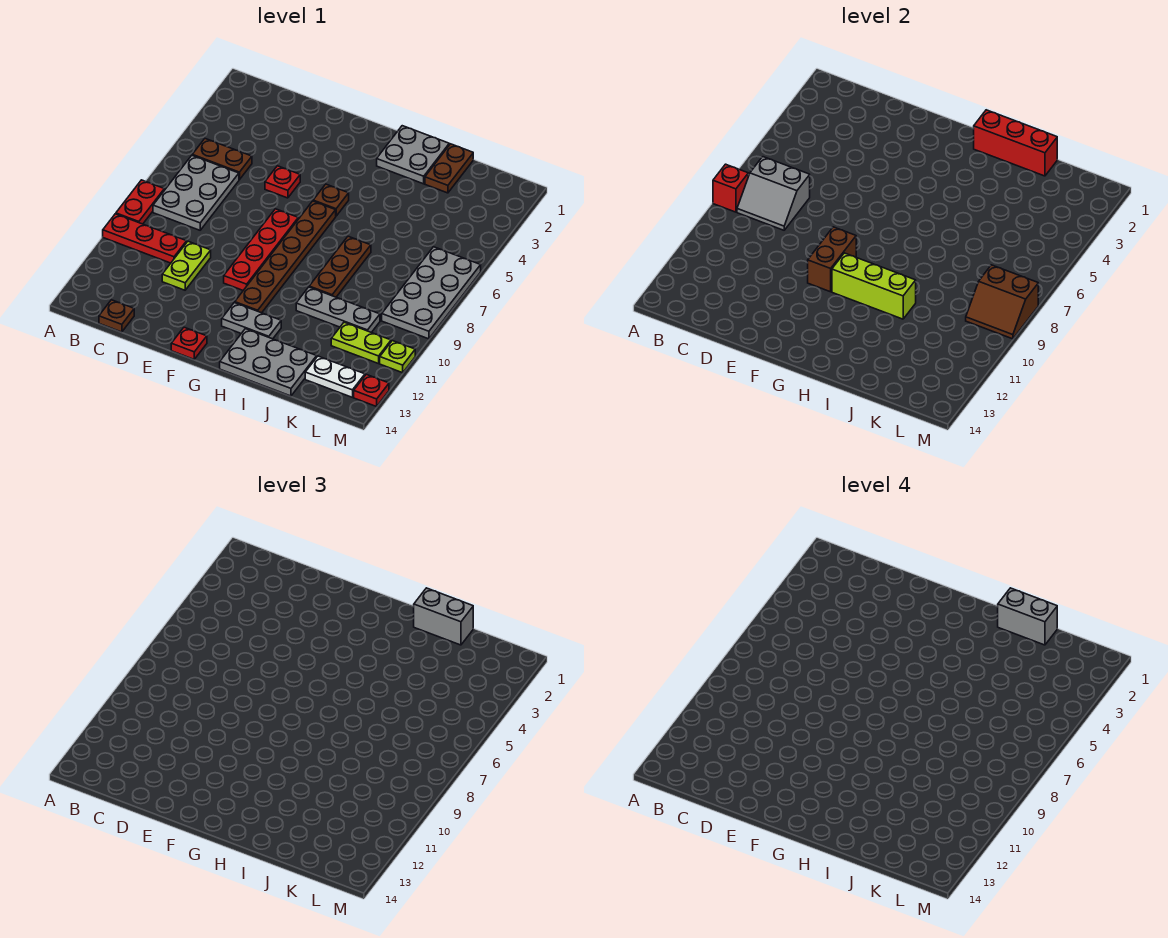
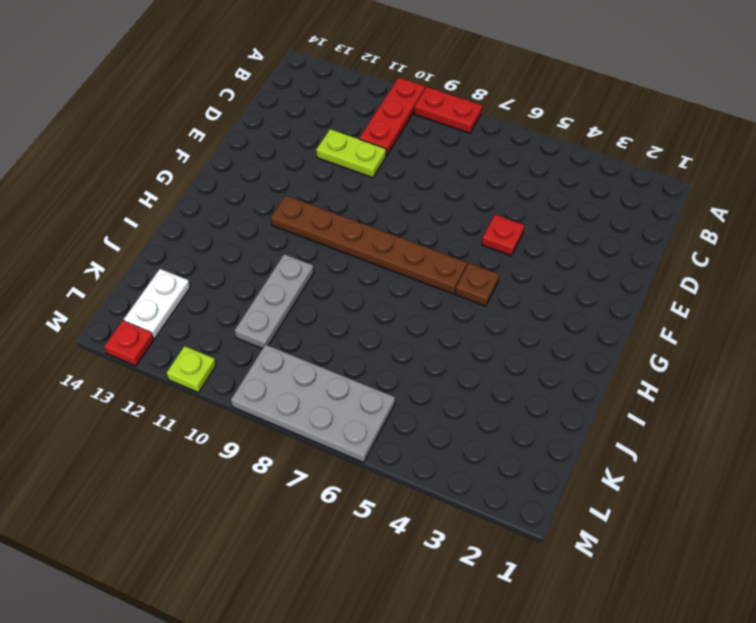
none -> brown plate B5:C5 level 1
none -> grey plate B6:C8 level 1
none -> brown plate C14 level 1
none -> red plate F7:F10 level 1

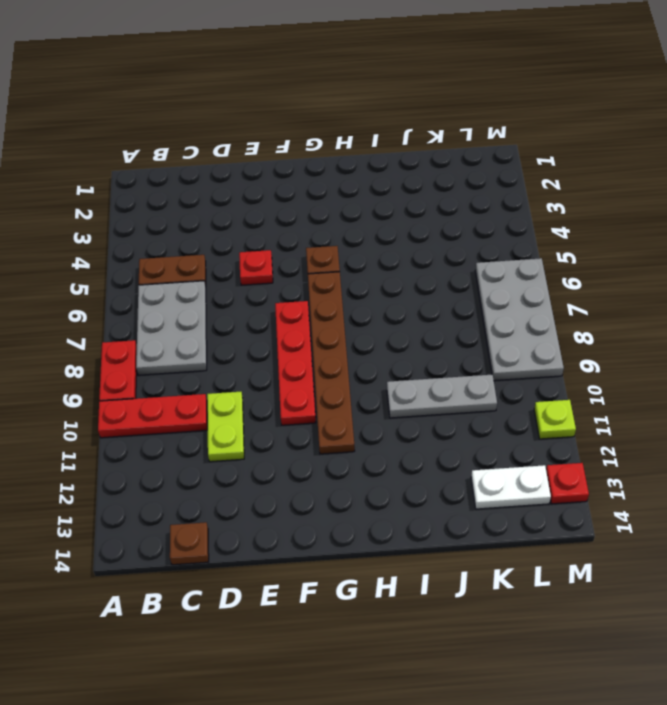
none -> red plate F14 level 1
none -> grey plate G12:H12 level 1
none -> grey plate H1:I2 level 1
none -> grey plate H13:J14 level 1

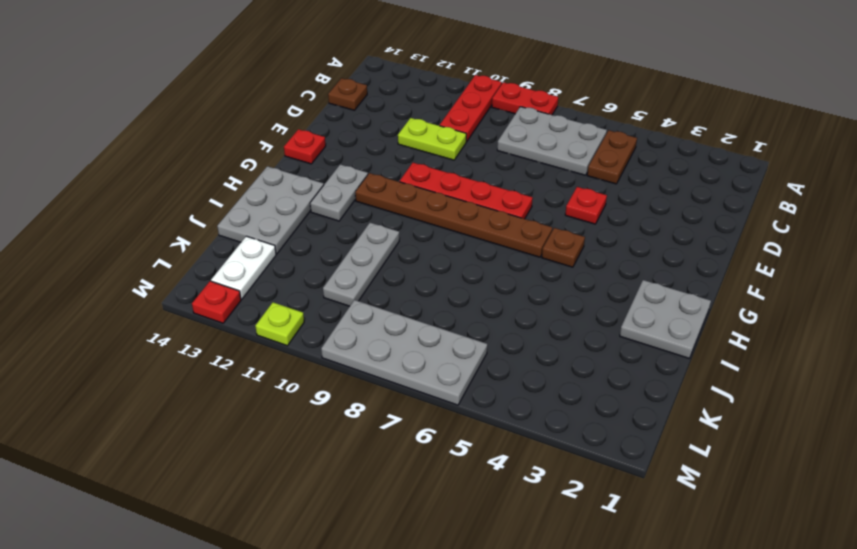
none -> brown plate I7:I9 level 1
none -> brown plate J1:J2 level 1
none -> lime plate K11:L11 level 1
none -> red brick A8 level 2

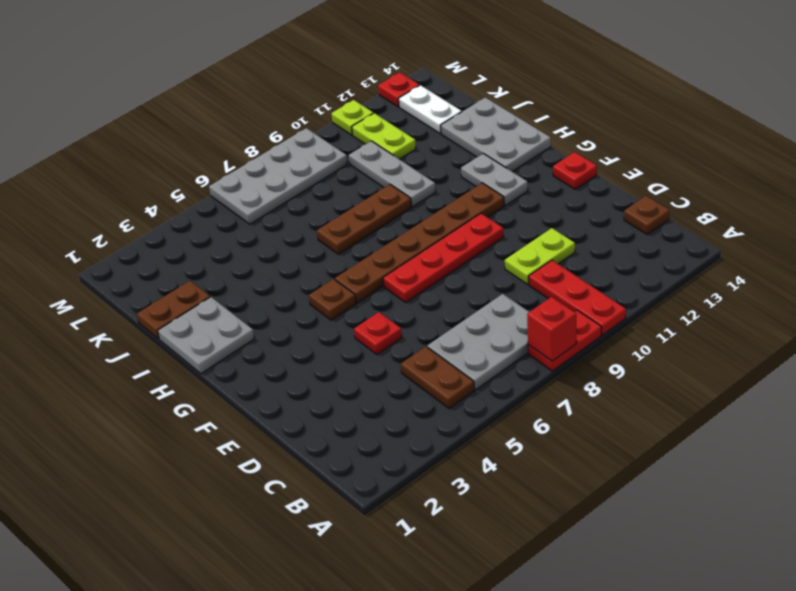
none -> grey slope B7:C8 level 2 top 7
none -> brown brick F9:F10 level 2
none -> lime brick G10:I10 level 2
none -> red brick H1:J1 level 2

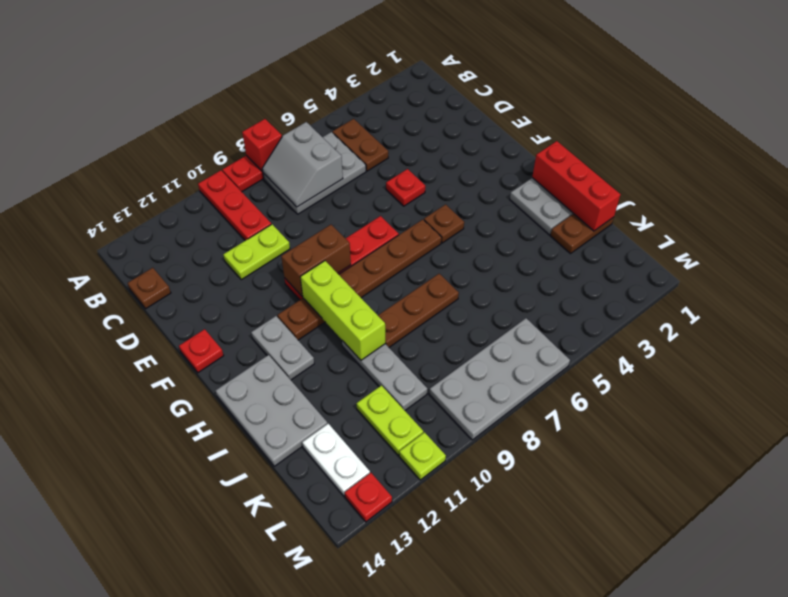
none -> brown slope L8:M9 level 2 top 8
none -> grey brick I1:J1 level 3
none -> grey brick I1:J1 level 4

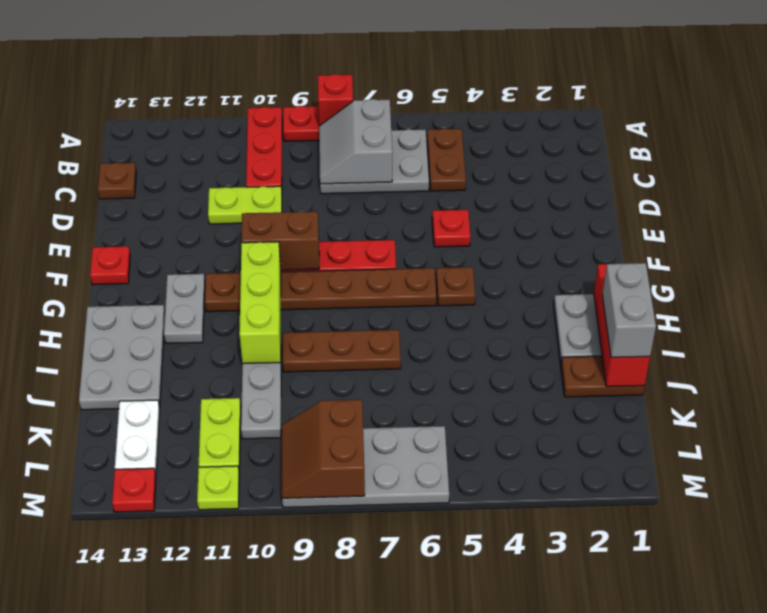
none -> grey brick I1:J1 level 4

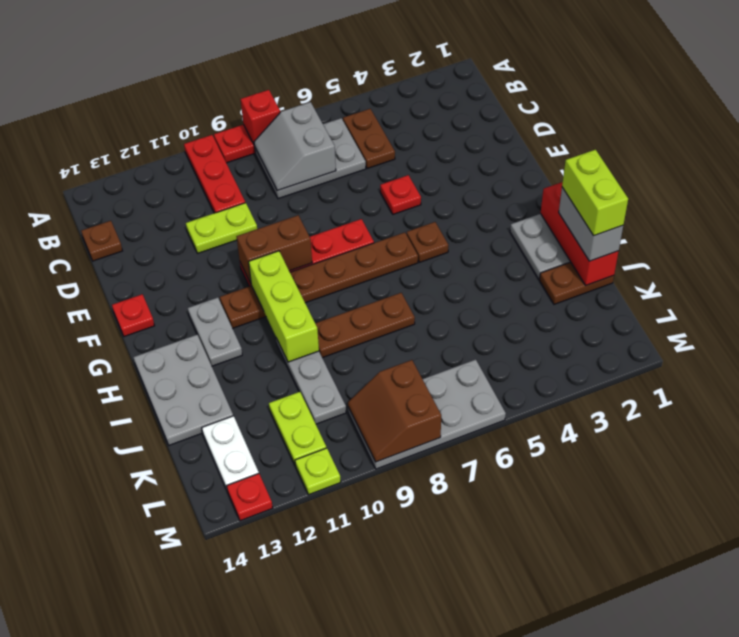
lime brick I1:J1 level 4 -> grey brick I1:J1 level 4

